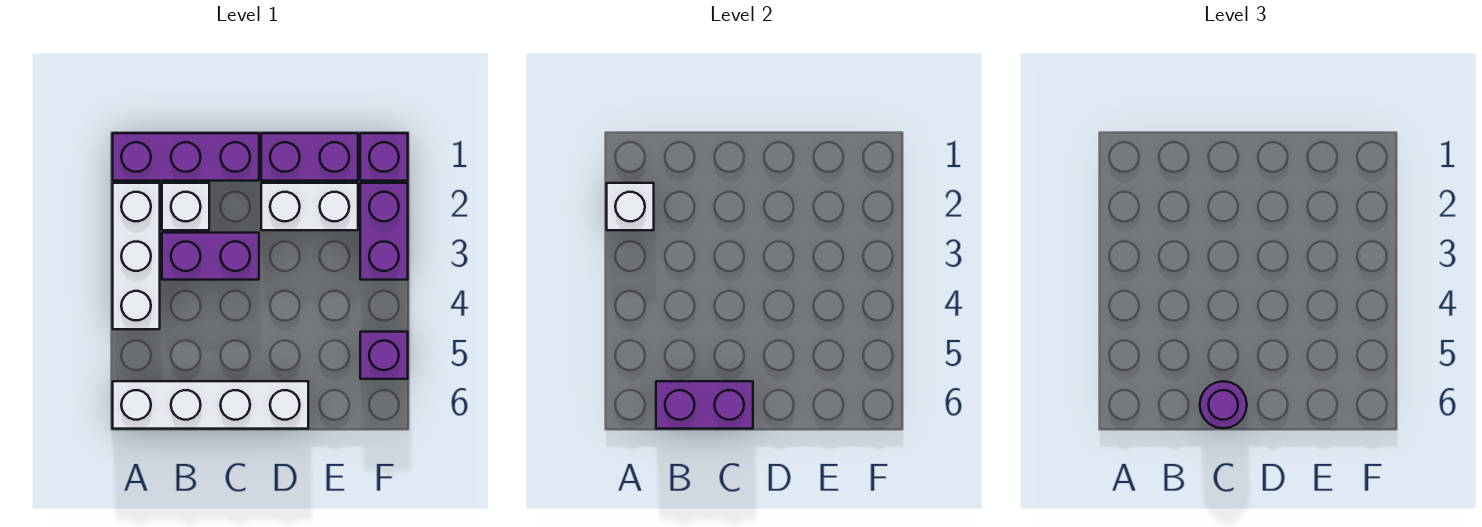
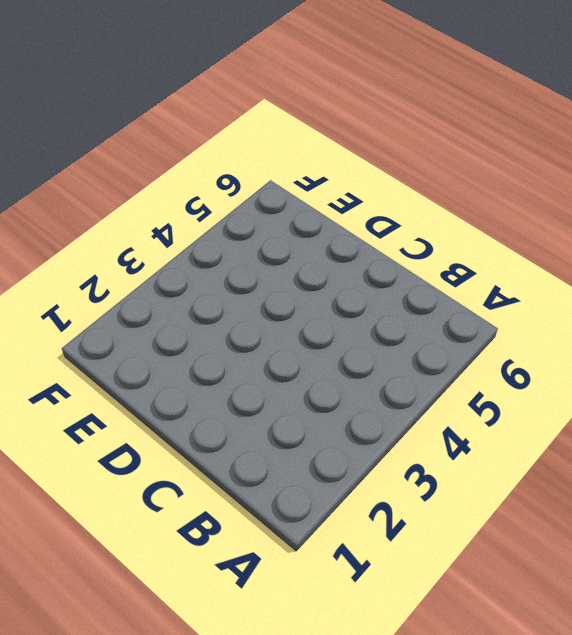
none -> purple brick A1:C1 level 1
none -> white brick A2:A4 level 1
none -> white brick A6:D6 level 1

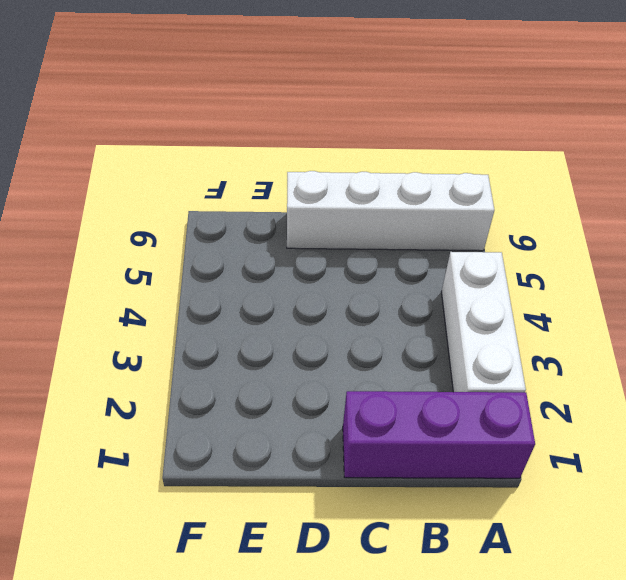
none -> white brick B2 level 1
none -> purple brick B3:C3 level 1
none -> purple brick D1:E1 level 1

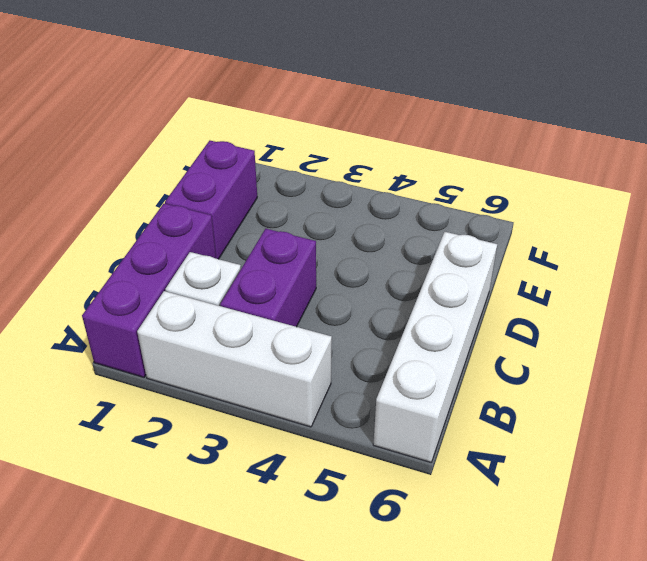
none -> white brick D2:E2 level 1
none -> purple brick F1 level 1
none -> purple brick F2:F3 level 1

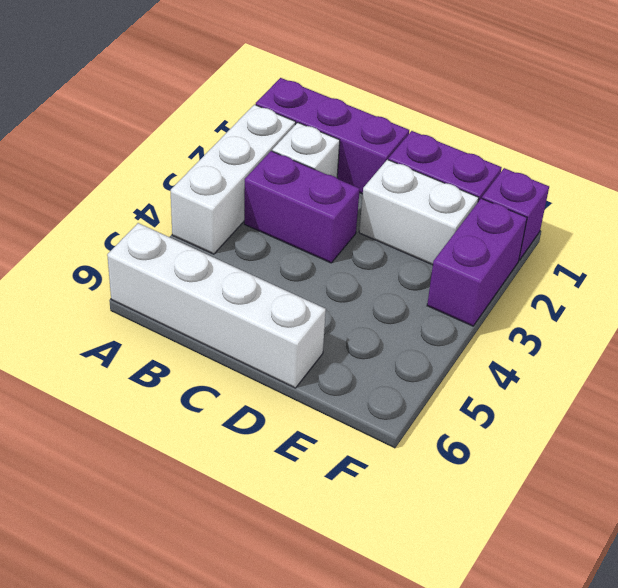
none -> purple brick F5 level 1
none -> white brick A2 level 2
none -> purple brick B6:C6 level 2

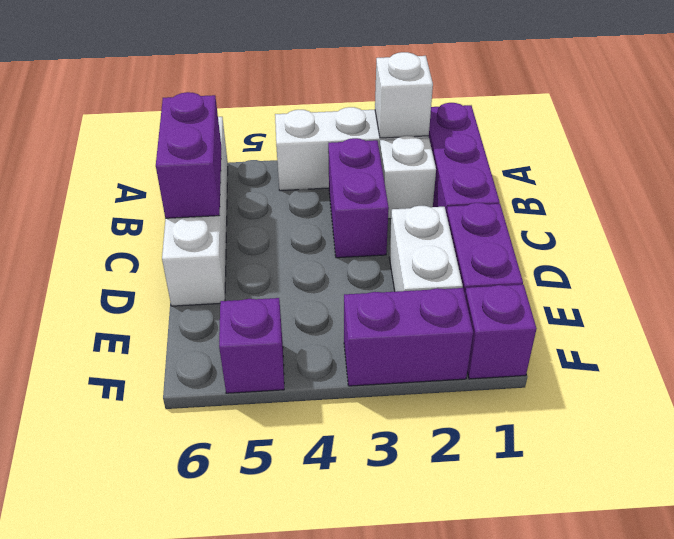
none -> purple round brick C6 level 3

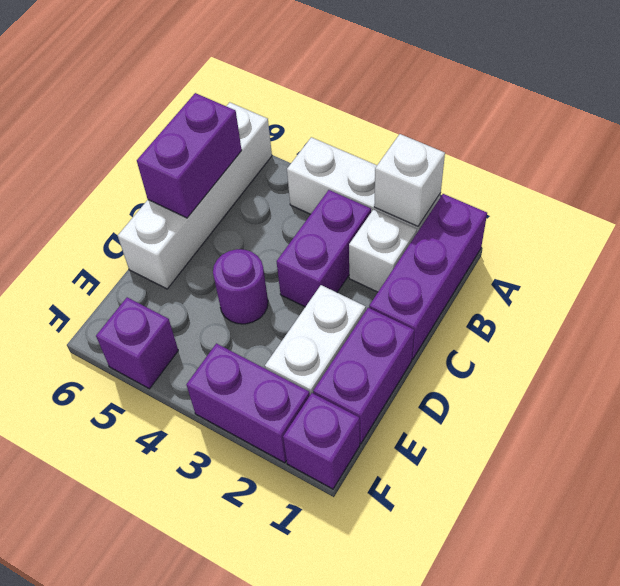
purple round brick D4 level 1 -> purple round brick C6 level 3

